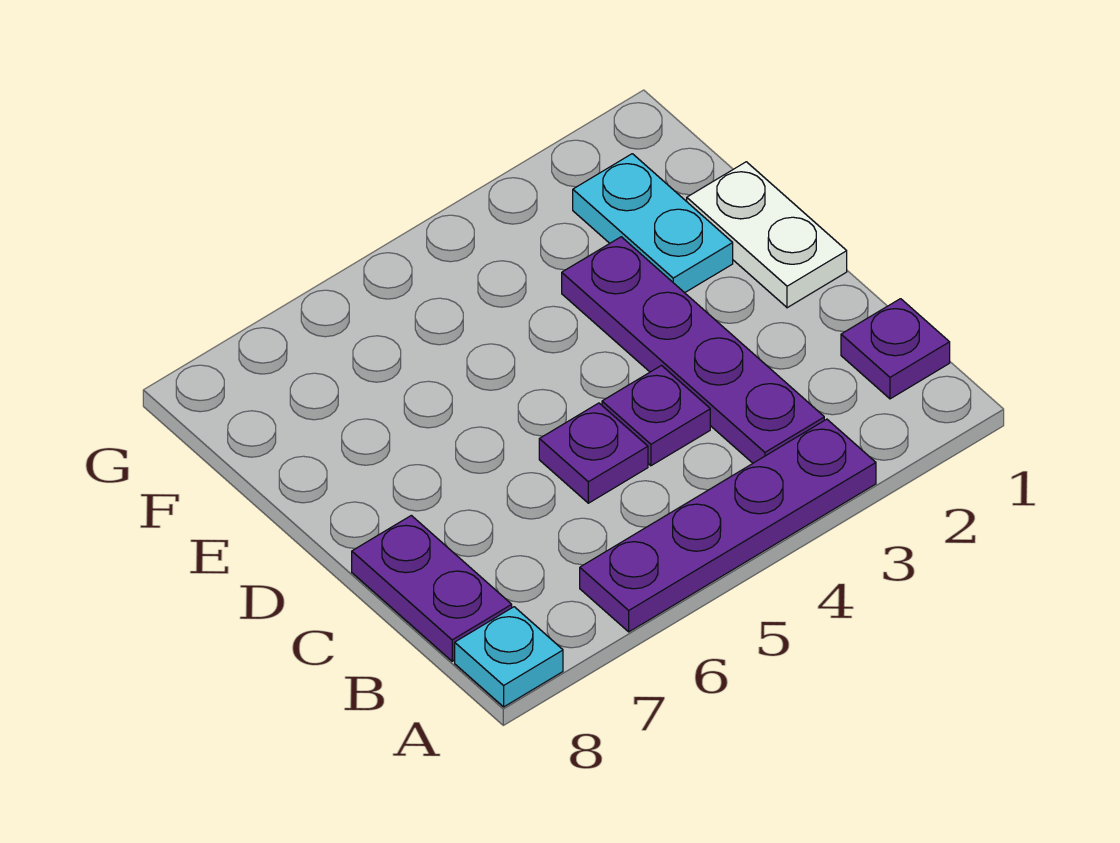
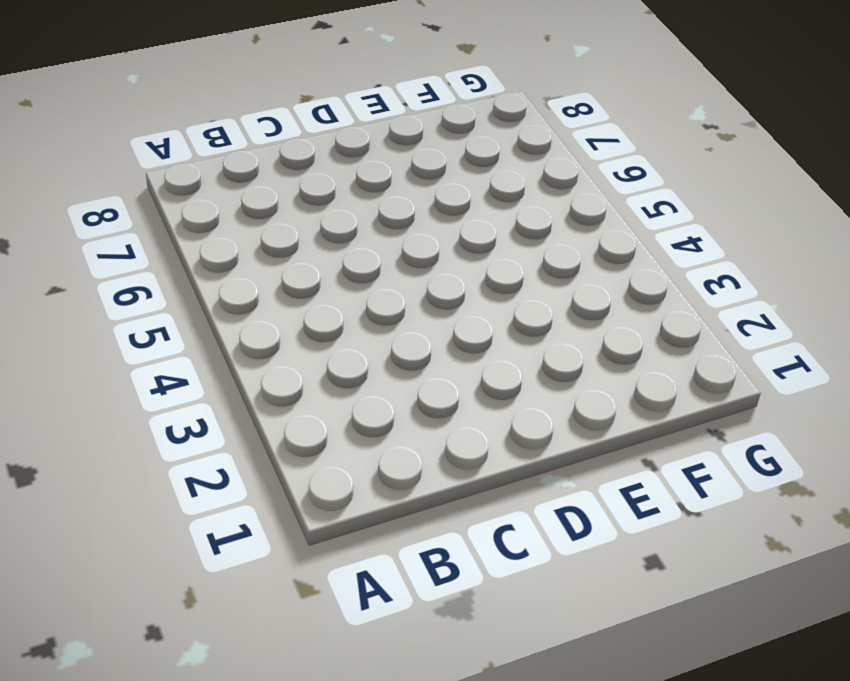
none -> purple plate A3:A6 level 1
none -> cyan plate A8 level 1

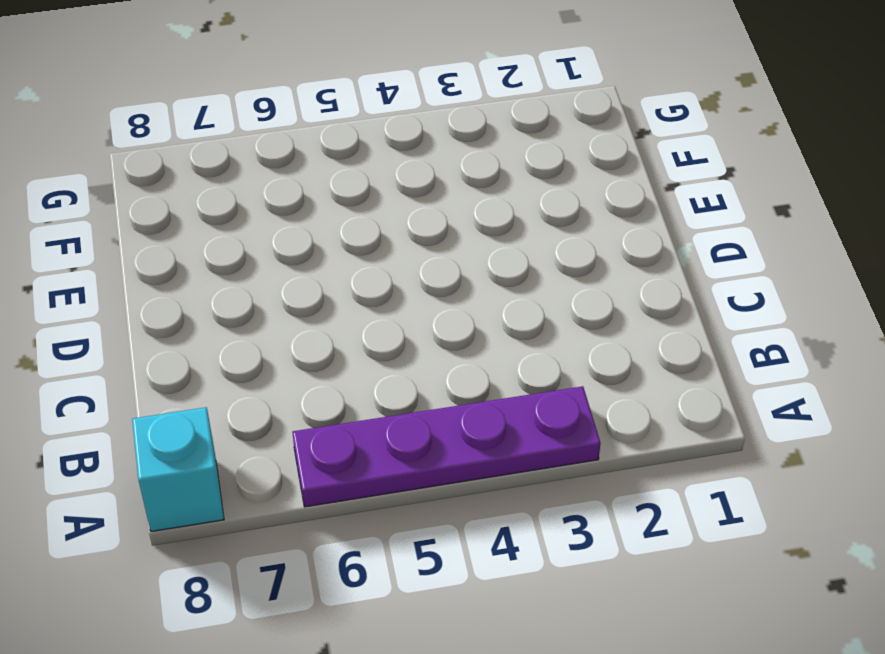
cyan brick A8 level 1 -> cyan plate A8 level 1
none -> purple plate B1 level 1
none -> purple plate B3:E3 level 1

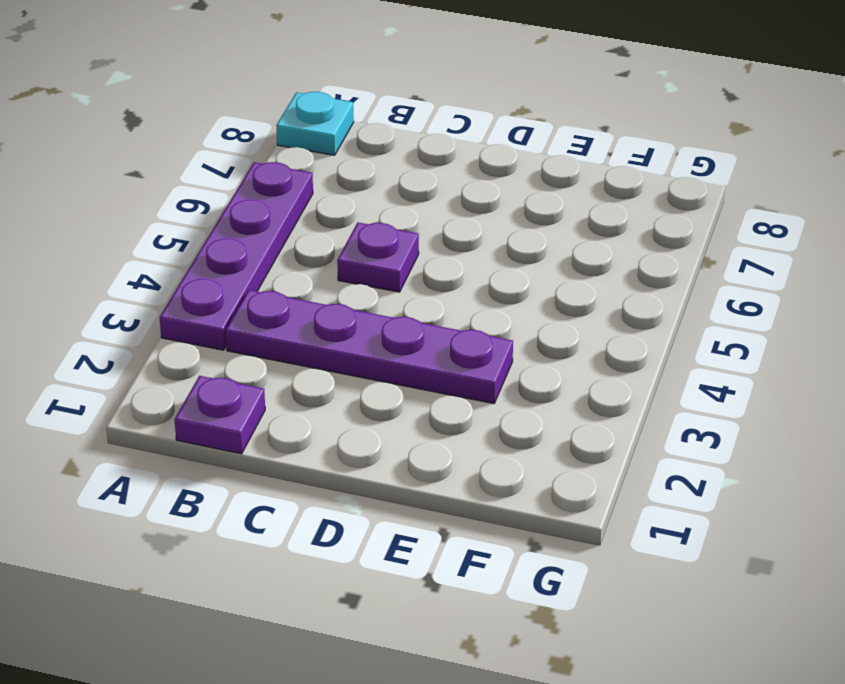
none -> purple plate B8:C8 level 1
none -> purple plate C4 level 1

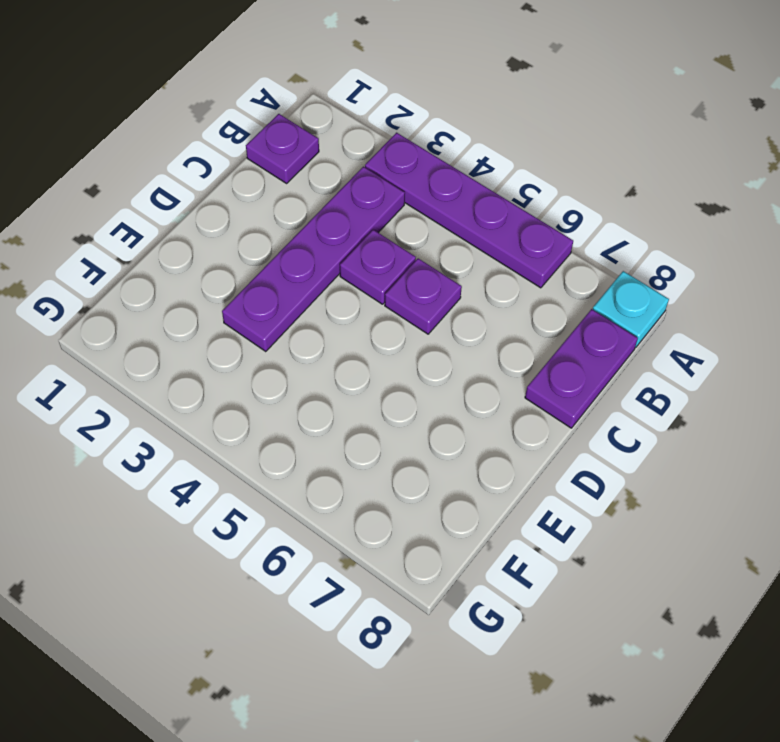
none -> white plate D1:E1 level 1
none -> cyan plate E2:F2 level 1

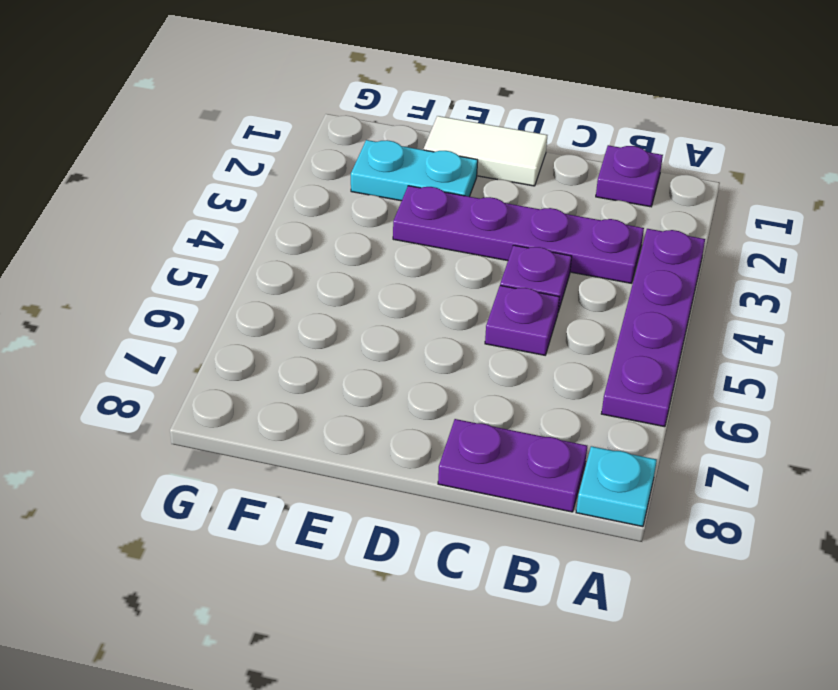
white tile D1:E1 level 1 -> white plate D1:E1 level 1

